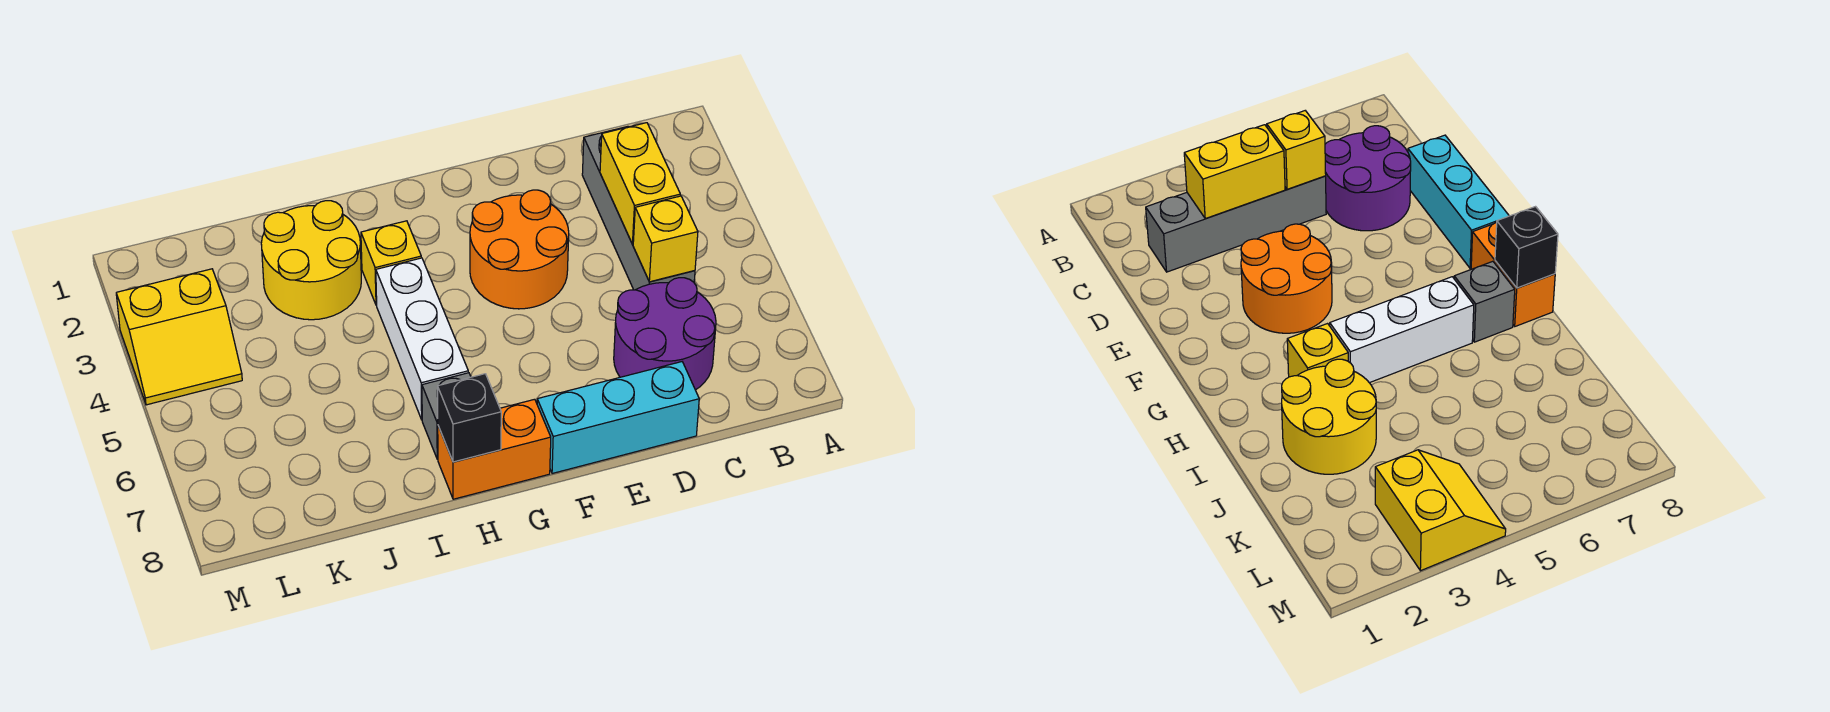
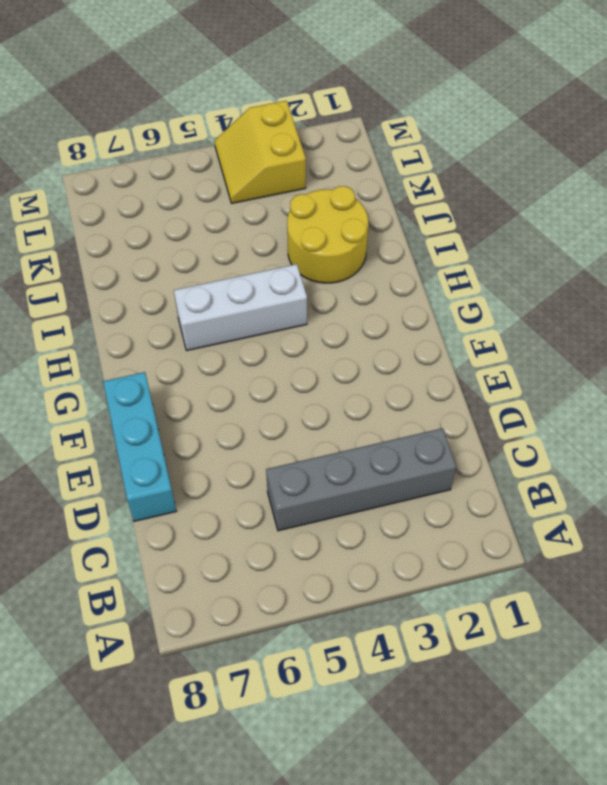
none -> purple round brick C6:D7 level 1
none -> orange round brick E3:F4 level 1
none -> orange brick G8:H8 level 1

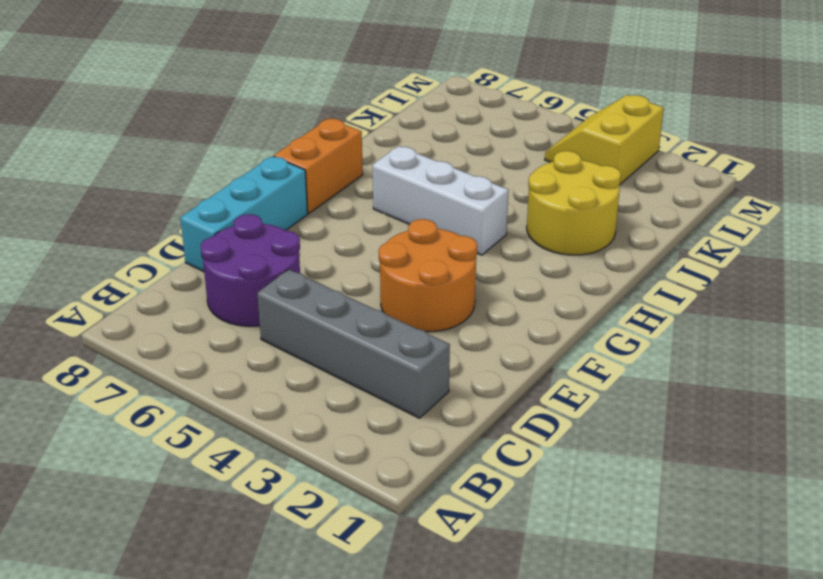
none -> yellow brick H3 level 1
none -> grey brick H7 level 1
none -> yellow brick C3:C4 level 2

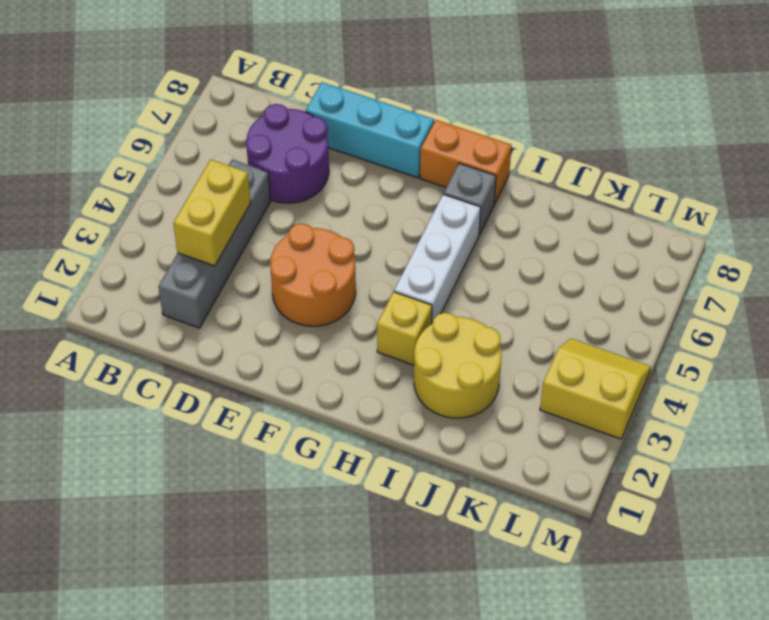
none -> yellow brick C5 level 2
none -> black brick H8 level 2

